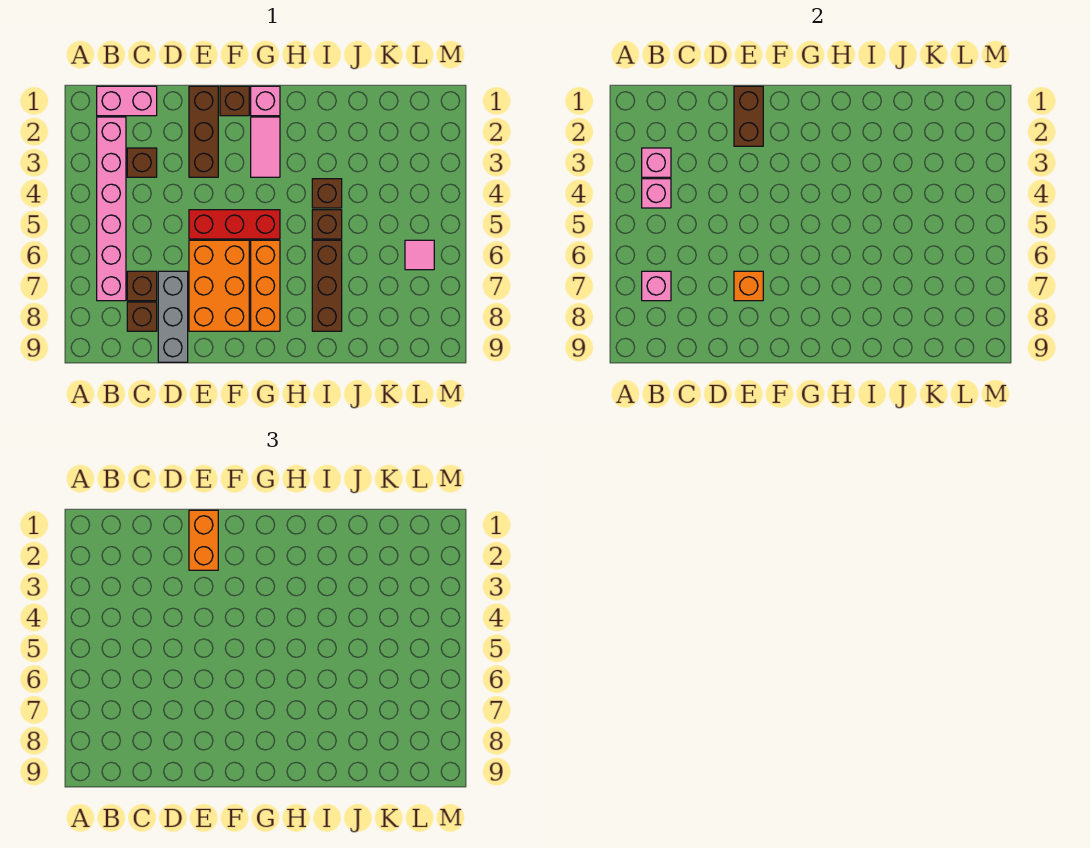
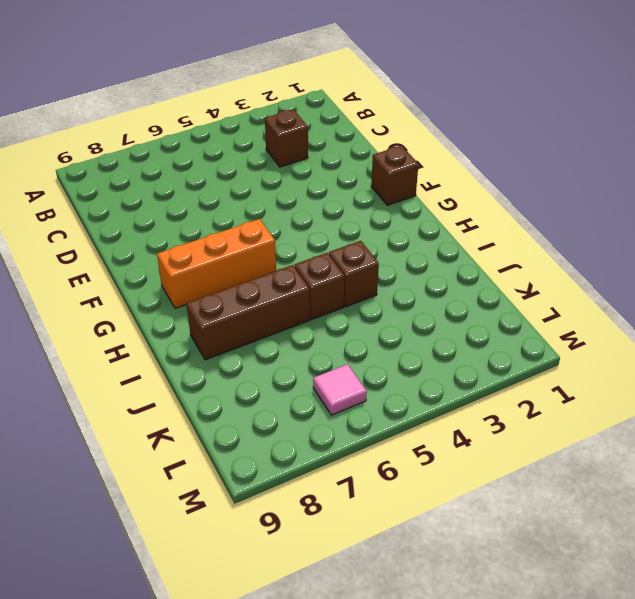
none -> pink brick B1:C1 level 1
none -> pink brick B2:B7 level 1
none -> brown brick C7 level 1

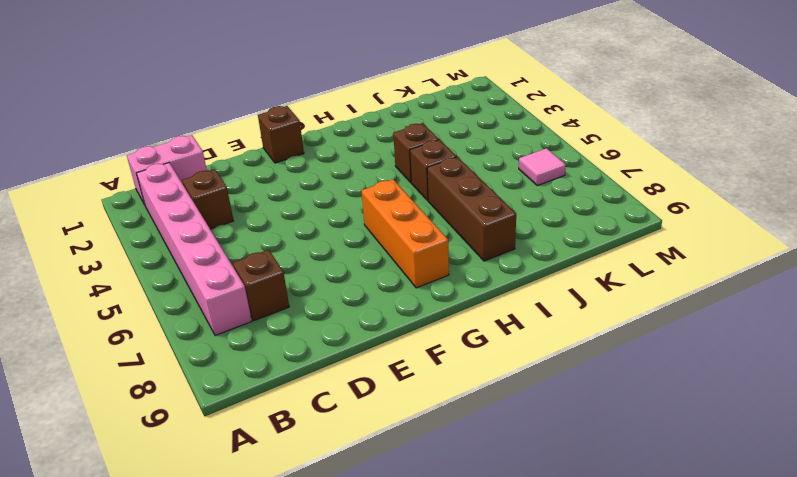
none -> brown brick C8 level 1
none -> grey brick D7:D9 level 1
none -> brown brick E1:E3 level 1

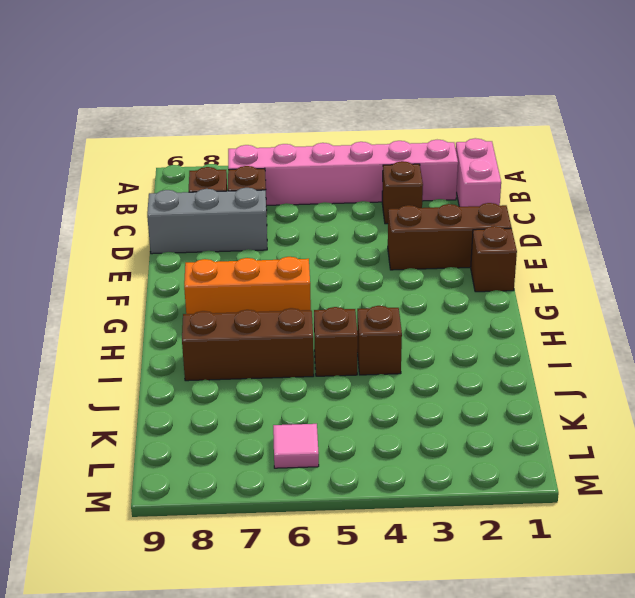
none -> red brick E5:G5 level 1
none -> orange brick E6:F8 level 1
none -> pink brick G1 level 1

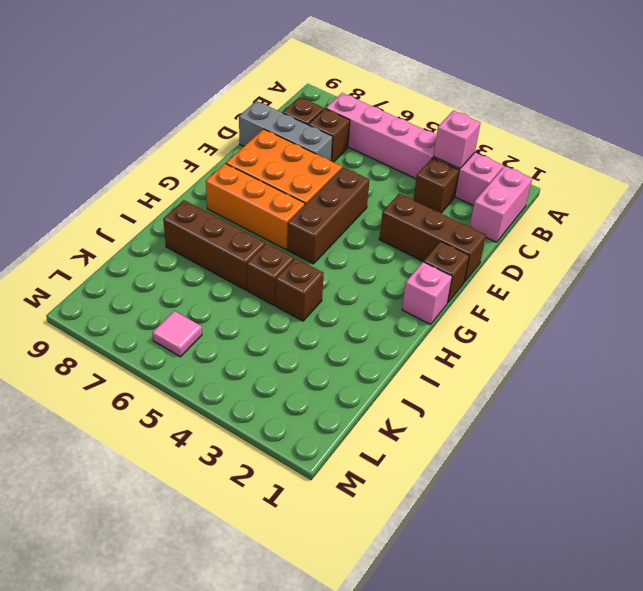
brown brick E5:G5 level 1 -> red brick E5:G5 level 1
none -> pink tile G2:G3 level 1
none -> pink brick B4 level 2
none -> pink brick B7 level 2

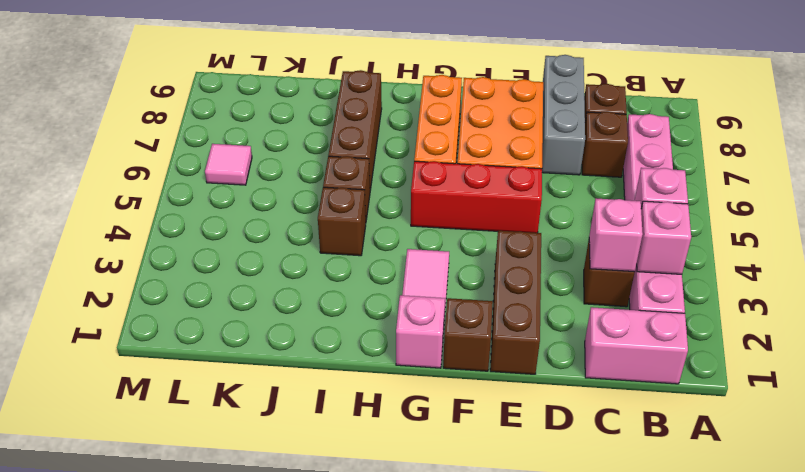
pink brick C3 level 2 -> pink brick B7 level 2
none -> brown brick E1:E2 level 2
none -> orange brick E7 level 2
none -> orange brick E1:E2 level 3

